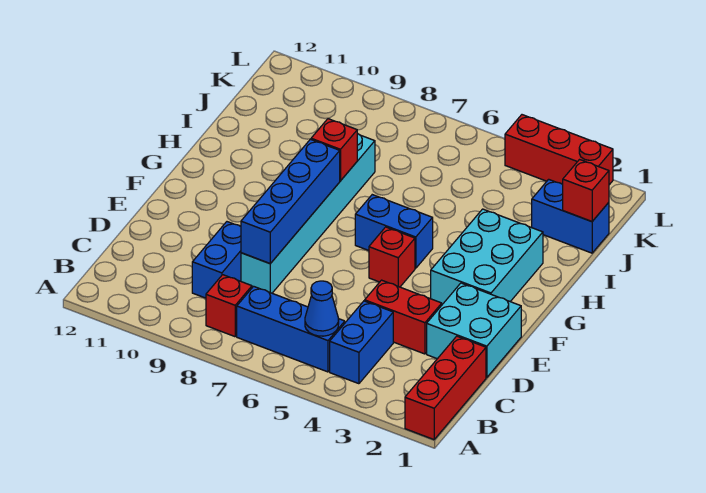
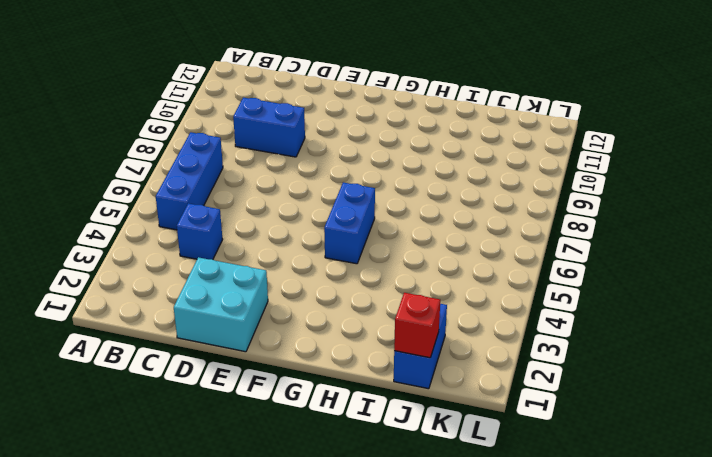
blue brick C4 level 1 -> blue brick B4:C4 level 1
none -> red brick A1:C1 level 1
none -> red brick B8 level 1
none -> red brick D3:D4 level 1

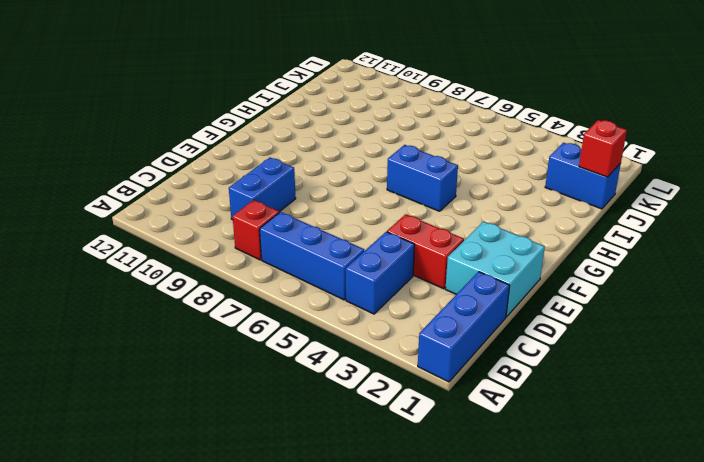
blue brick A1:C1 level 1 -> red brick A1:C1 level 1
none -> cyan brick D8:I8 level 1
none -> cyan brick F2:H3 level 1
none -> red brick F5 level 1

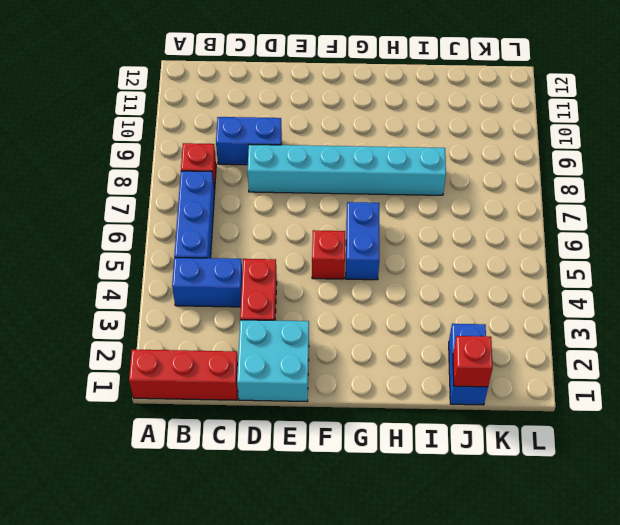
none -> cyan brick F2:H3 level 1
none -> red brick L2:L4 level 1
none -> blue cone B5 level 2

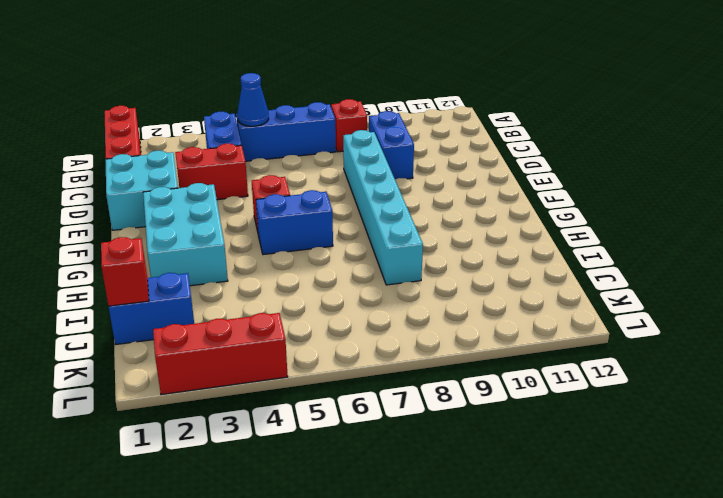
none -> blue brick D8:G8 level 2
none -> red brick H8 level 2

